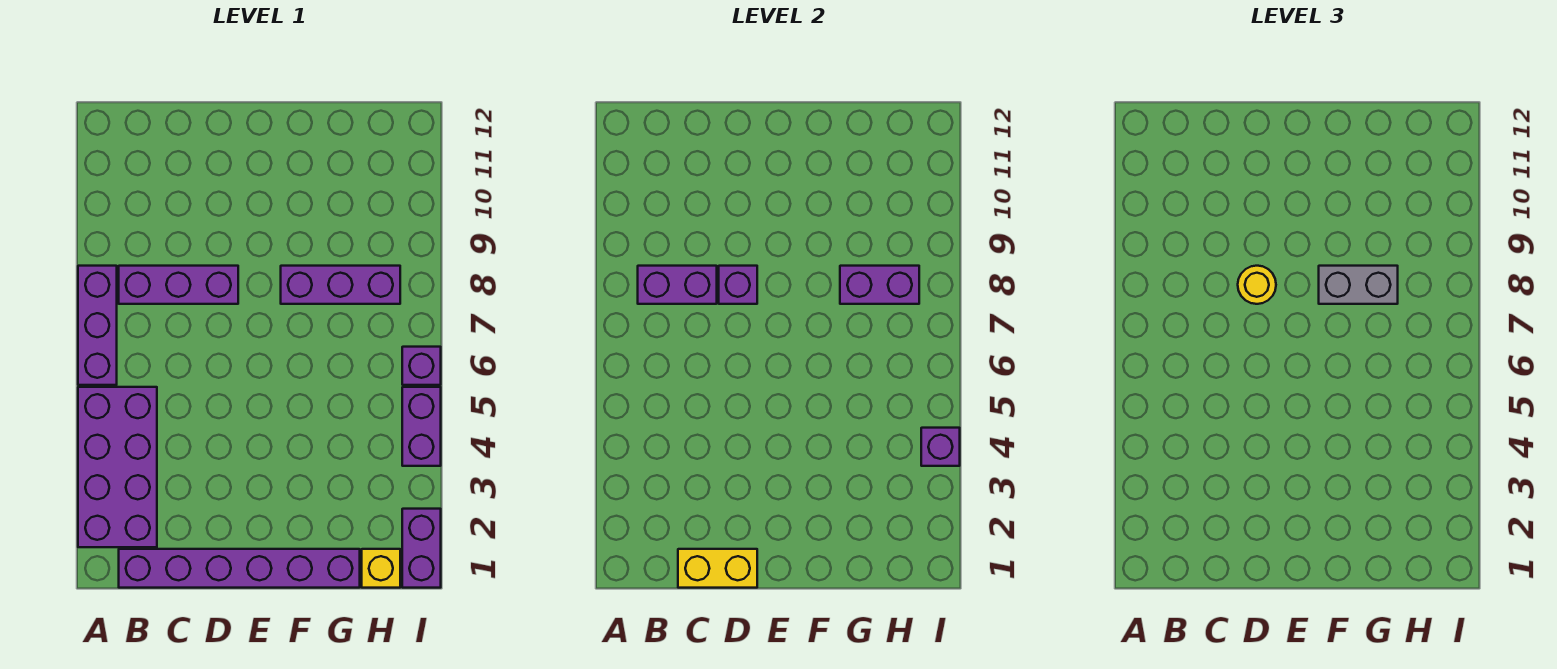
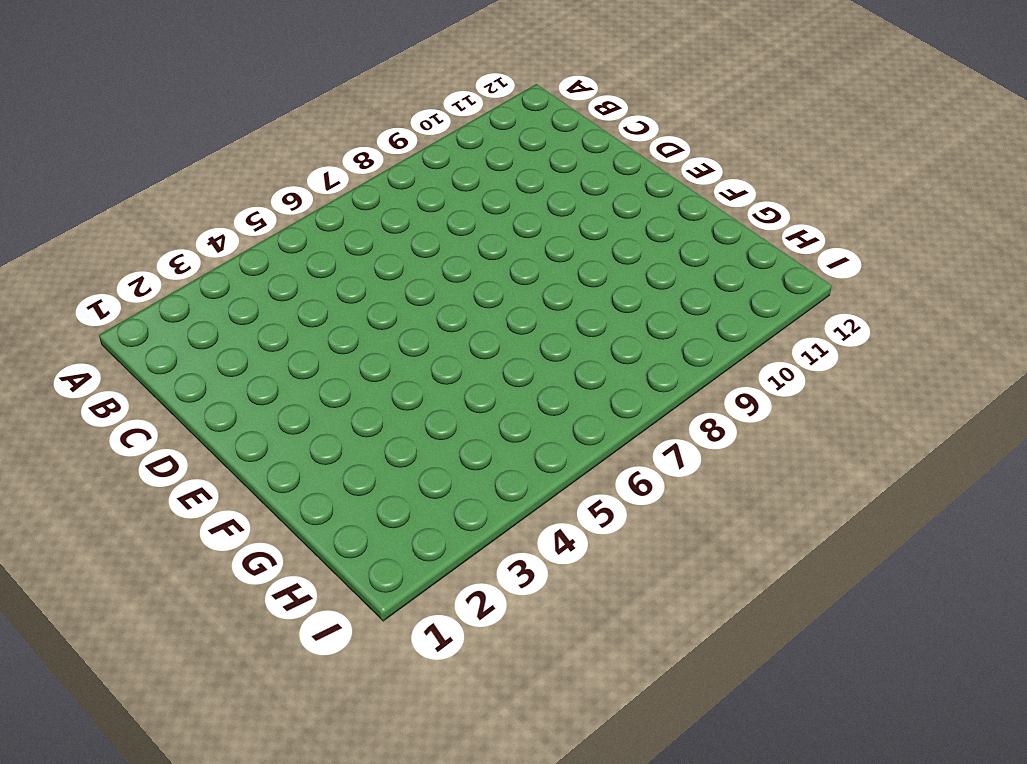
none -> purple brick A2:B5 level 1
none -> purple brick A6:A8 level 1
none -> purple brick B1:G1 level 1

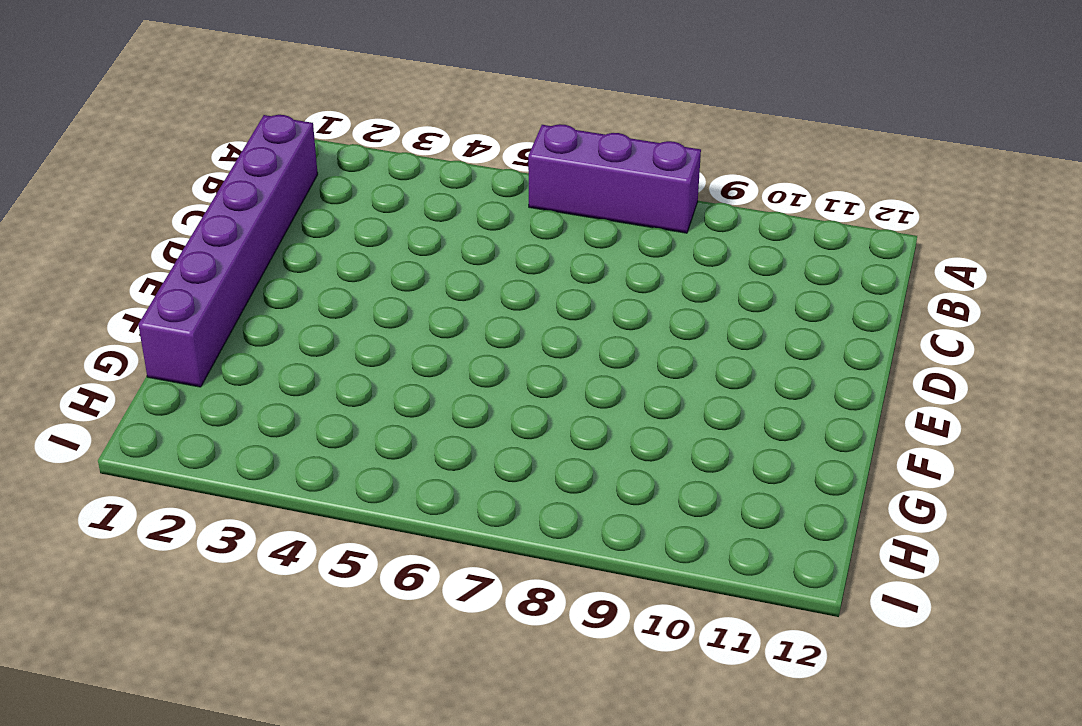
none -> purple brick A2:B5 level 1
none -> purple brick B8:D8 level 1
none -> purple brick F8:H8 level 1

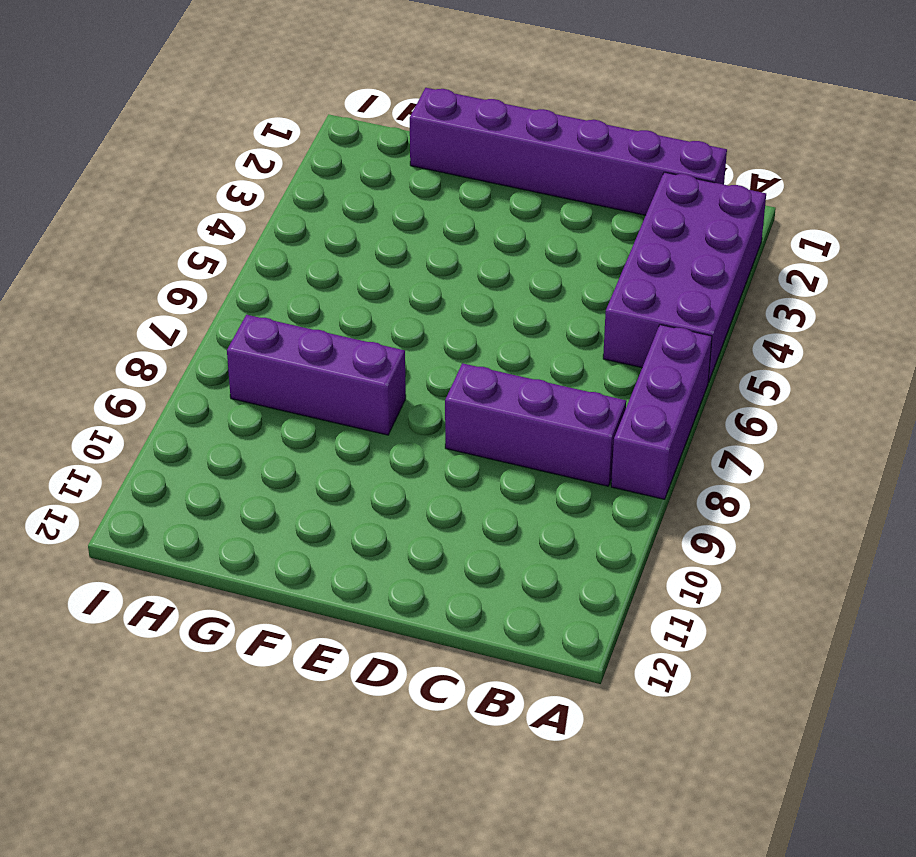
none -> yellow brick H1 level 1
none -> purple brick I1:I2 level 1
none -> purple brick I4:I5 level 1

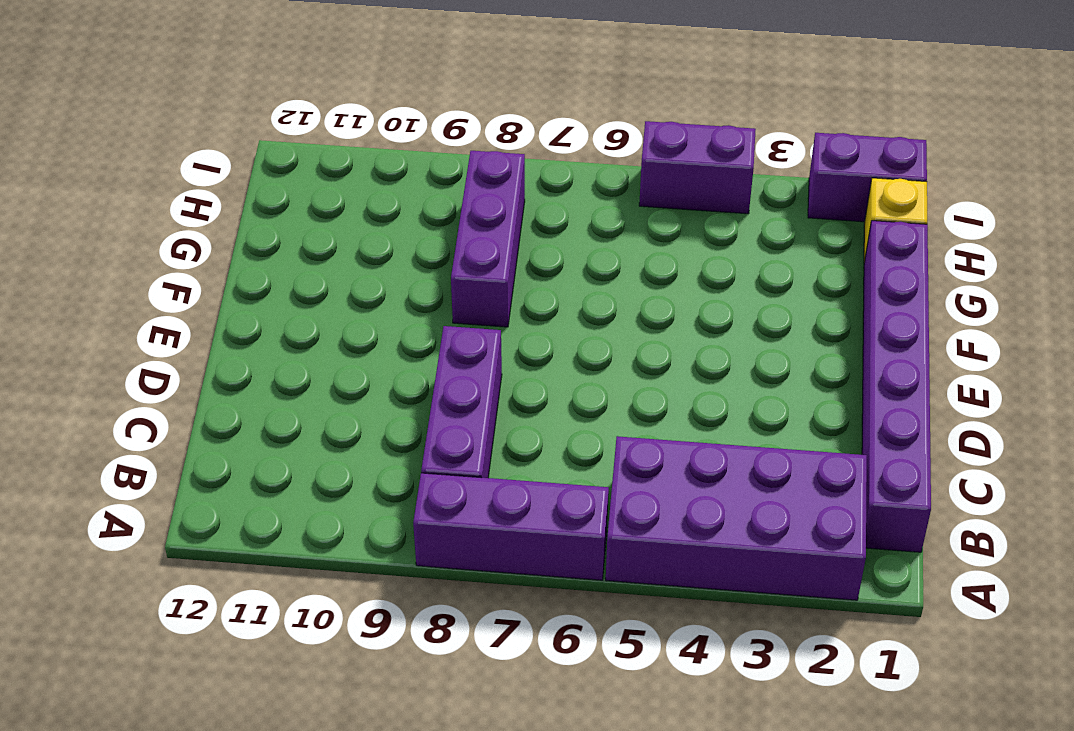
none -> purple brick I6 level 1
none -> purple brick B8:C8 level 2
none -> yellow brick C1:D1 level 2

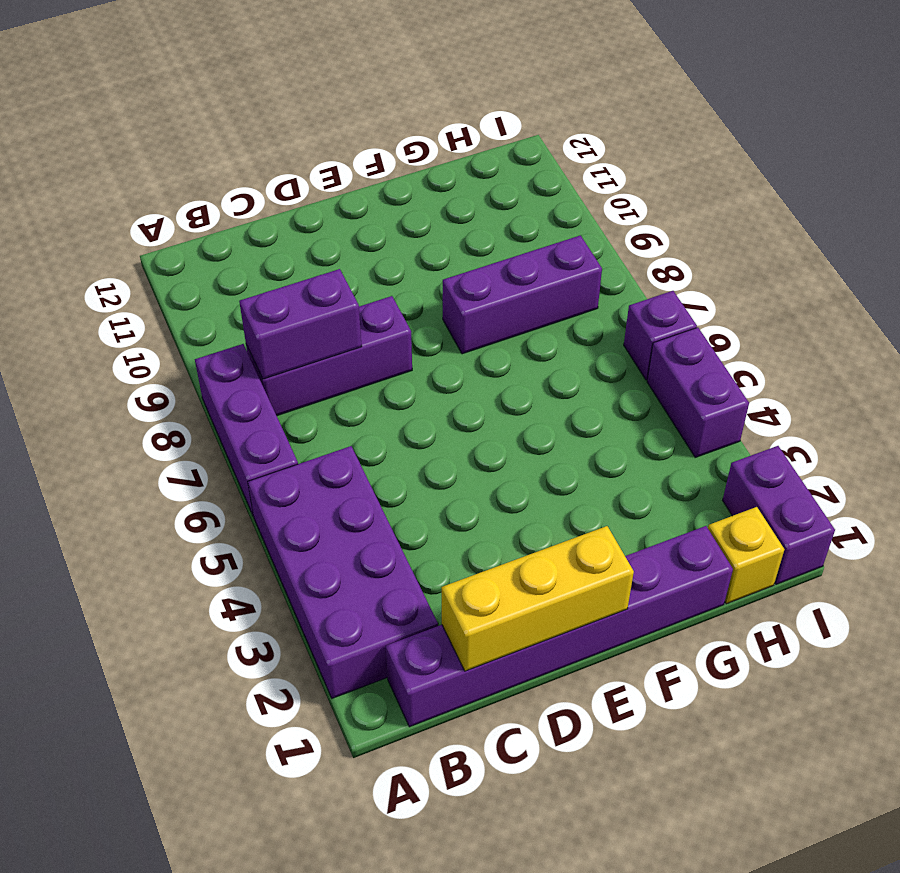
yellow brick C1:E1 level 2 -> yellow brick C1:D1 level 2
none -> purple brick D8 level 2
none -> purple brick G8:H8 level 2
none -> purple brick I4 level 2

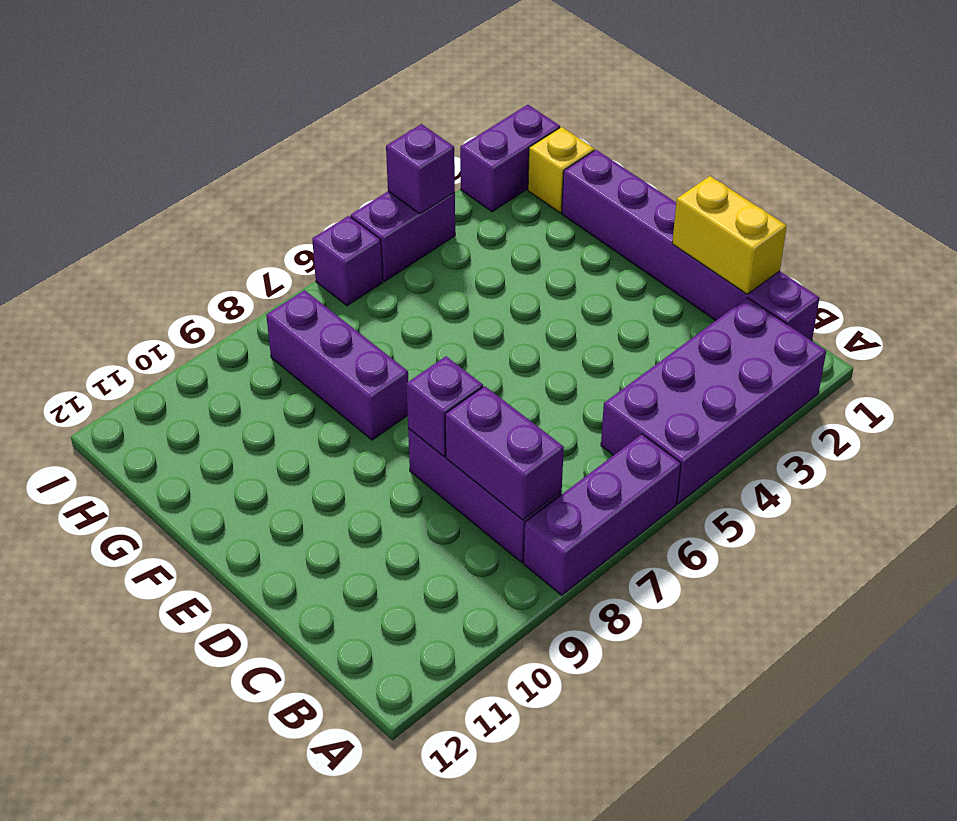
none -> purple brick G8:H8 level 2
none -> yellow round brick D8 level 3
none -> grey brick F8:G8 level 3

